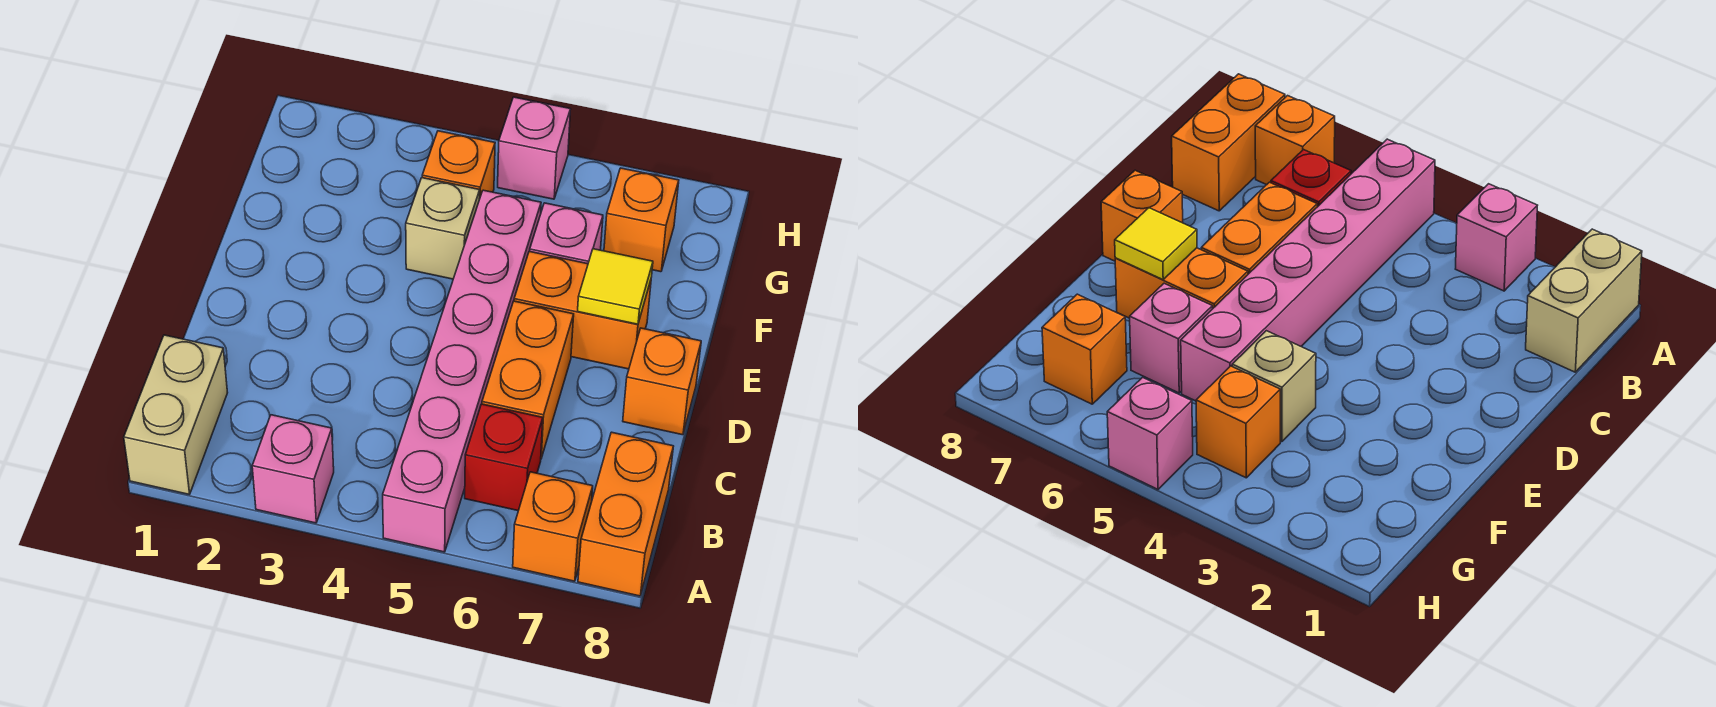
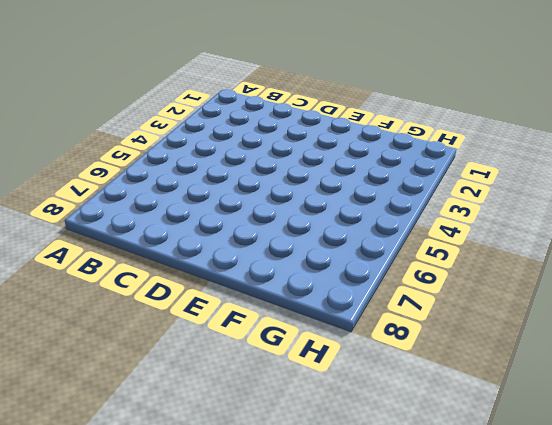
none -> tan brick A1:B1 level 1
none -> pink brick A3 level 1
none -> pink brick A5:F5 level 1

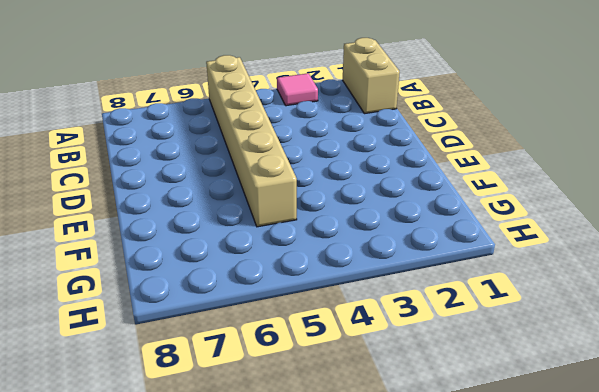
pink tile A3 level 1 -> pink brick A3 level 1
tan brick A5:F5 level 1 -> pink brick A5:F5 level 1
none -> orange brick A7 level 1
none -> orange brick A8:B8 level 1
none -> red brick B6 level 1

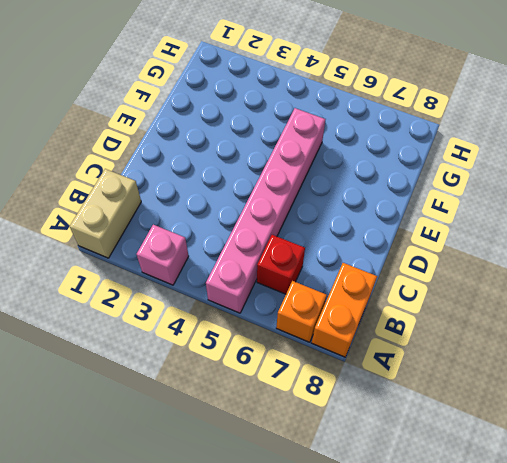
none -> orange brick C6:D6 level 1
none -> orange brick D8 level 1
none -> orange brick E6:E7 level 1

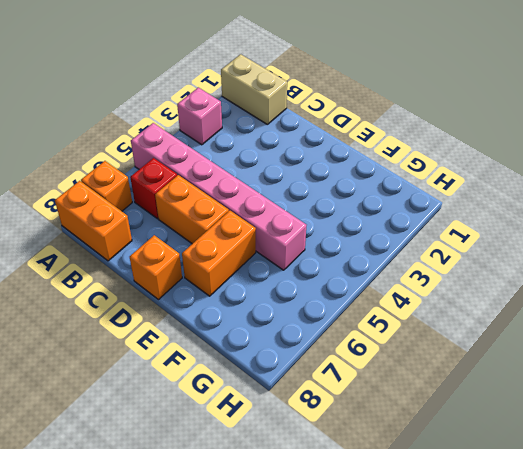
none -> tan brick F4 level 1
none -> pink brick F6 level 1
none -> orange brick G4 level 1

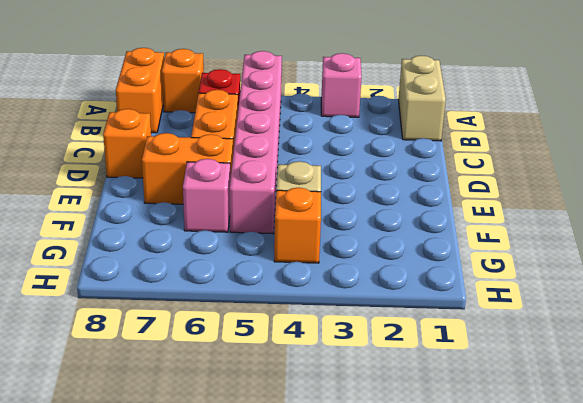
none -> orange brick G7 level 1
none -> pink brick H5 level 1
none -> yellow tile E7 level 2

